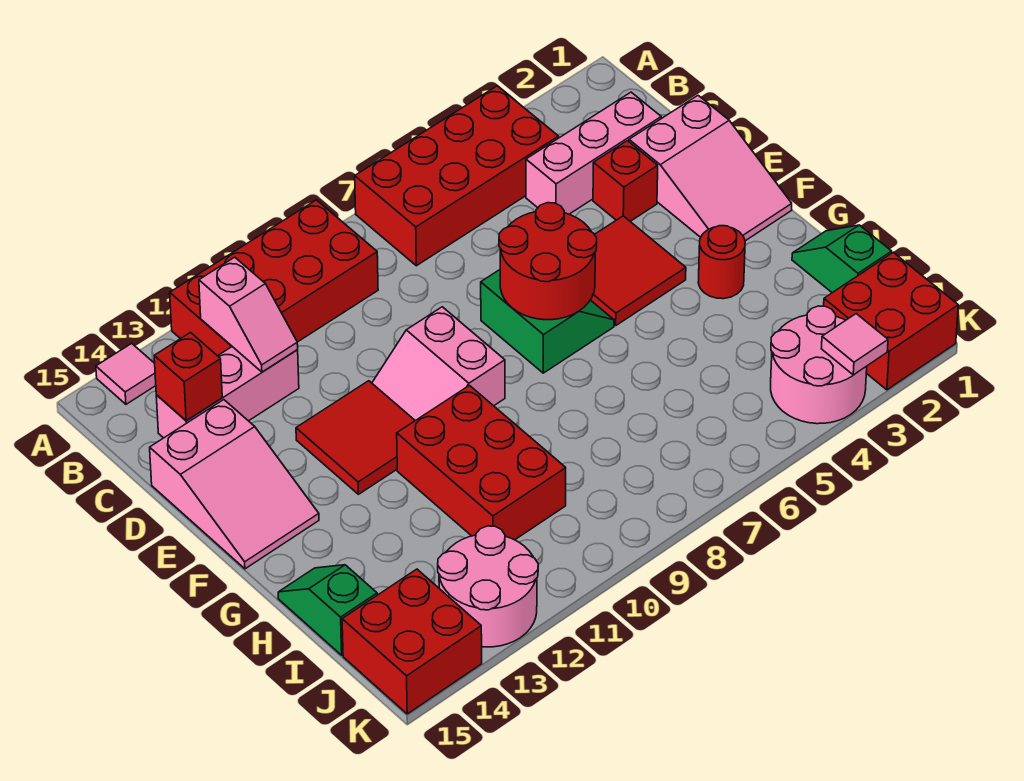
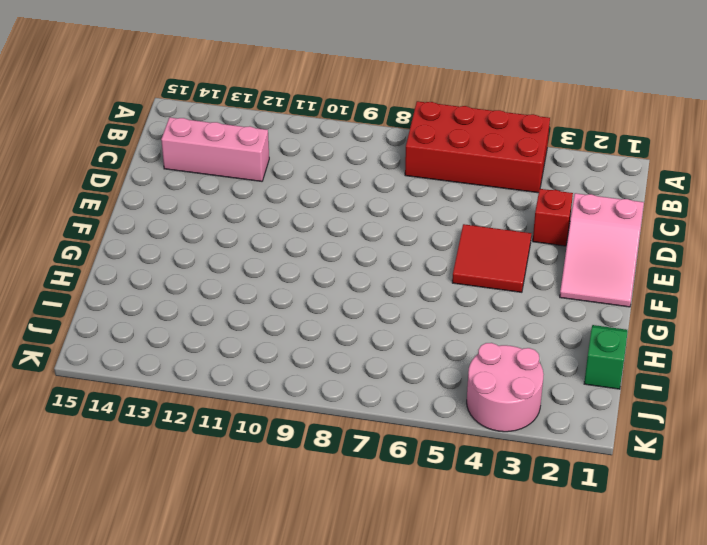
none -> red brick A9:B12 level 1
none -> pink tile A14 level 1
none -> pink brick C2:C4 level 1

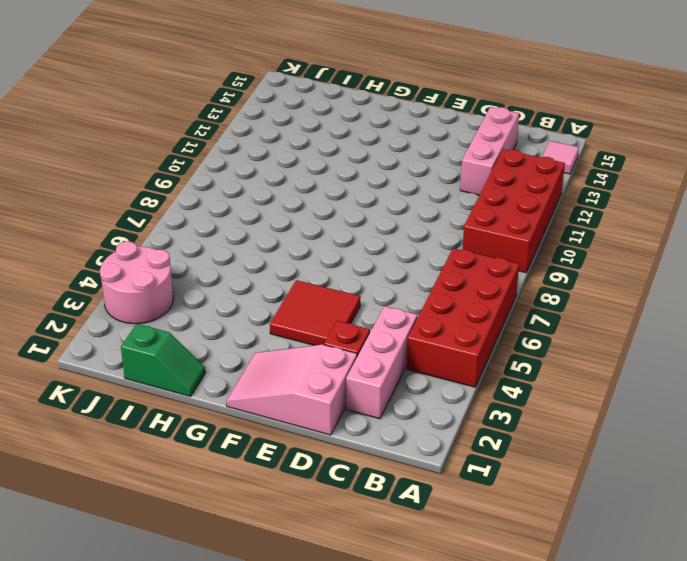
none -> pink slope D14:F15 level 1 top D
none -> green slope E6:F7 level 1 top 7
none -> pink slope E9:F10 level 1 top 9

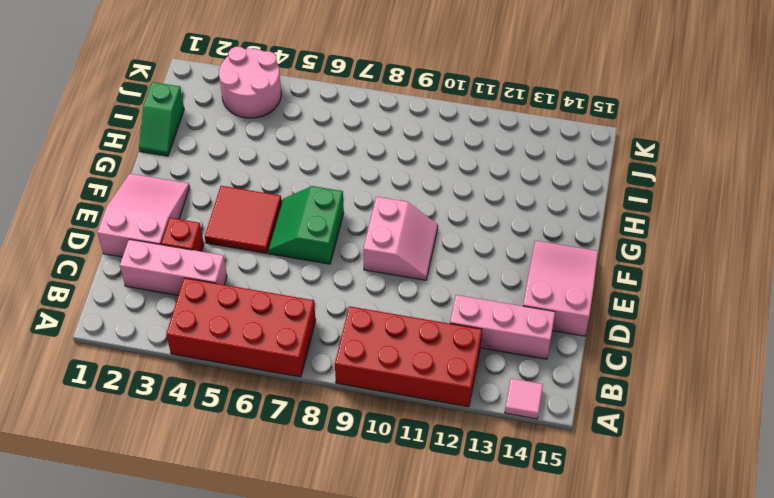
none -> red tile E11:F12 level 1
none -> red round brick G3 level 1
none -> red brick G10:I11 level 1

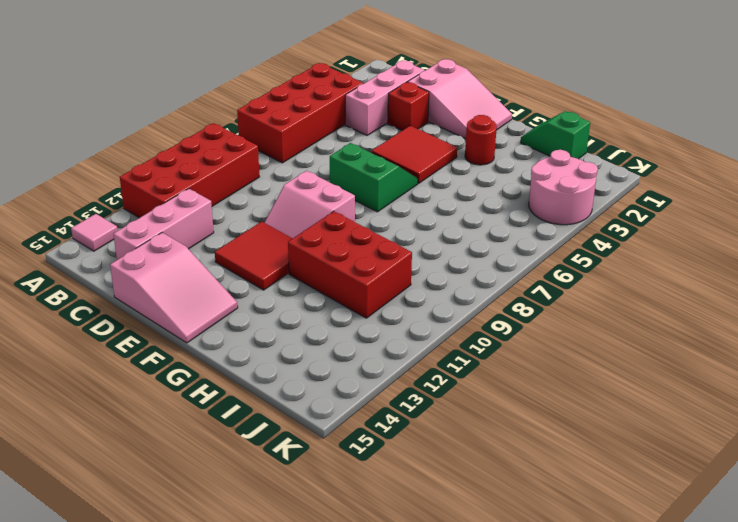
none -> green slope H15:I15 level 1 top I
none -> red brick J1:K2 level 1
none -> pink round brick J12:K13 level 1

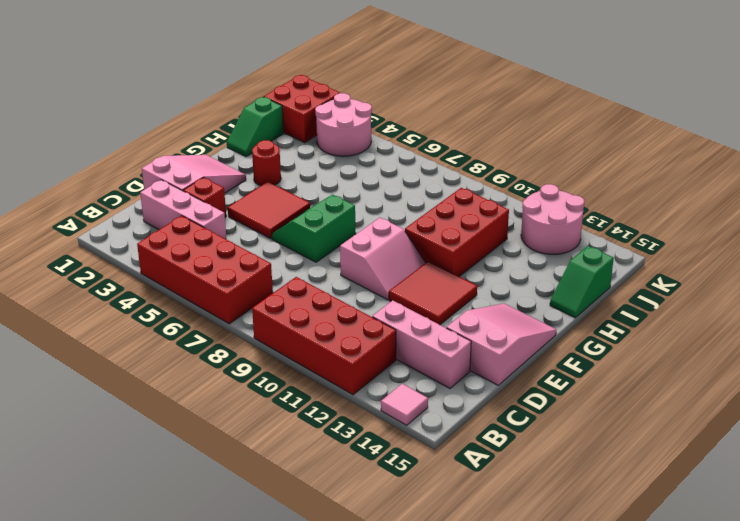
none -> red brick J14:K15 level 1
none -> pink slope B12:C12 level 2 top B
none -> red brick C14 level 2

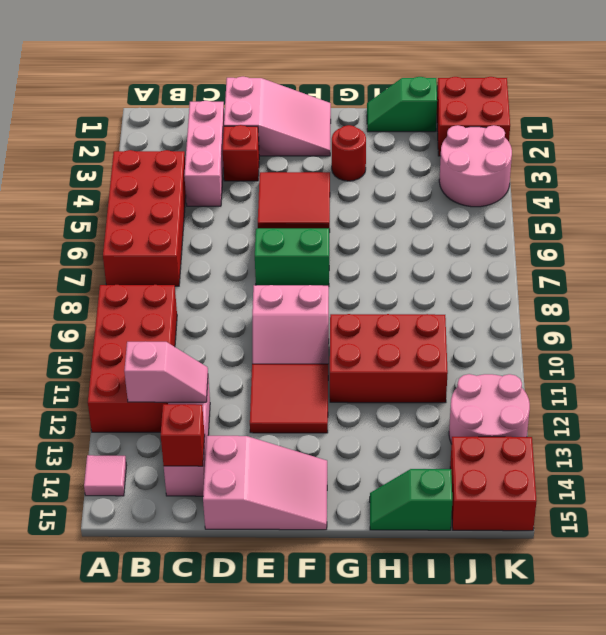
none -> red round brick E6:F7 level 2
none -> pink tile K3 level 2

